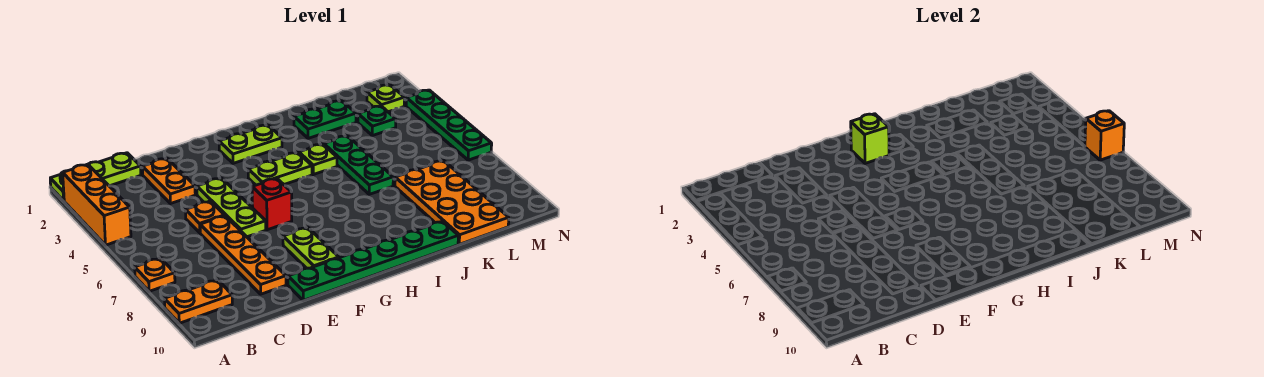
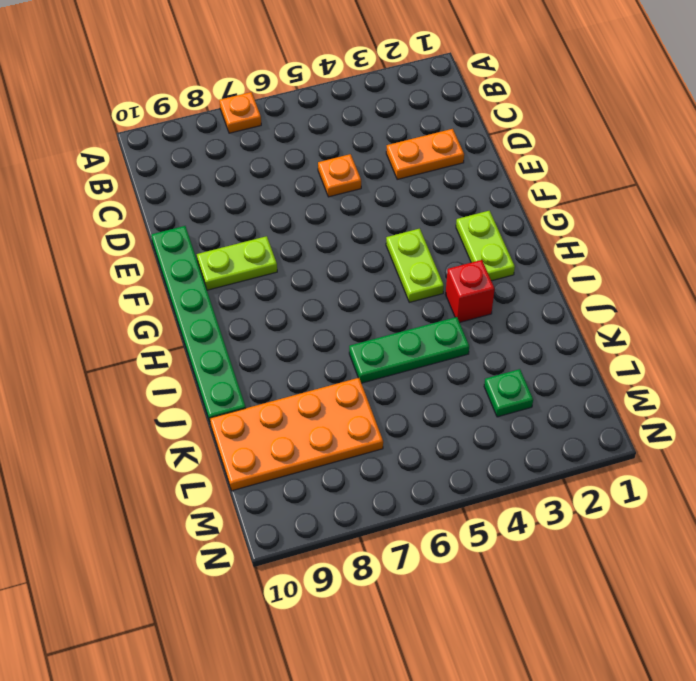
red brick I3 level 1 -> red brick F6 level 1
none -> lime plate A1:C1 level 1
none -> orange brick A2:A4 level 1
none -> orange plate A9:B9 level 1

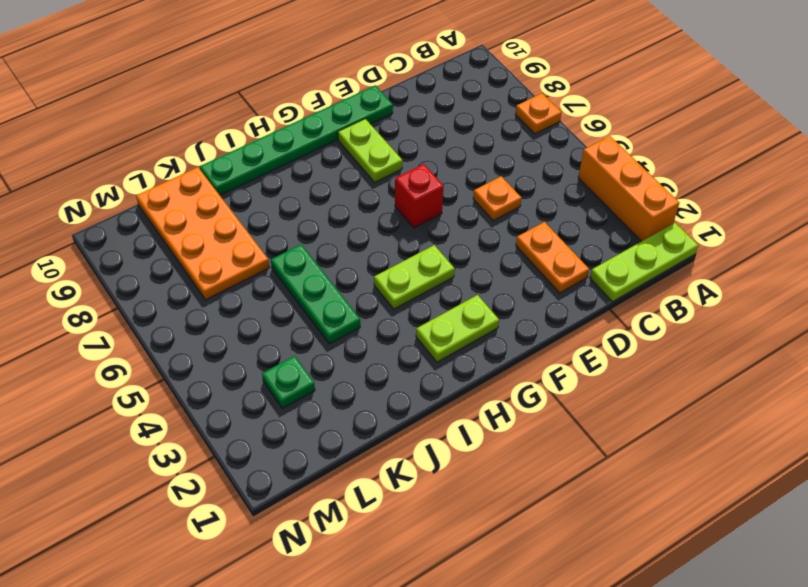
none -> orange plate A9:B9 level 1
none -> orange plate D6:D9 level 1
none -> lime plate E4:E6 level 1

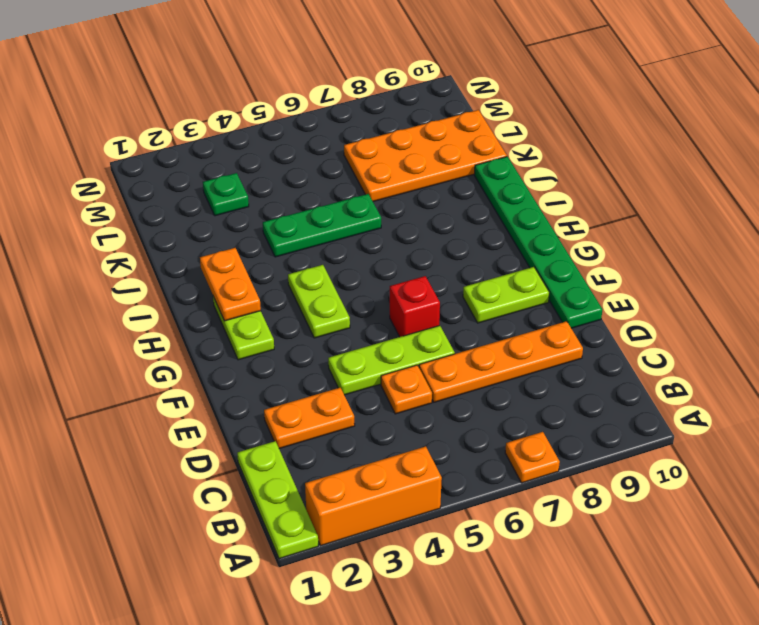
orange plate H2:I2 level 2 -> orange plate A9:B9 level 1
none -> lime plate I4 level 1
none -> green plate J2:K2 level 1
none -> lime plate M2 level 1

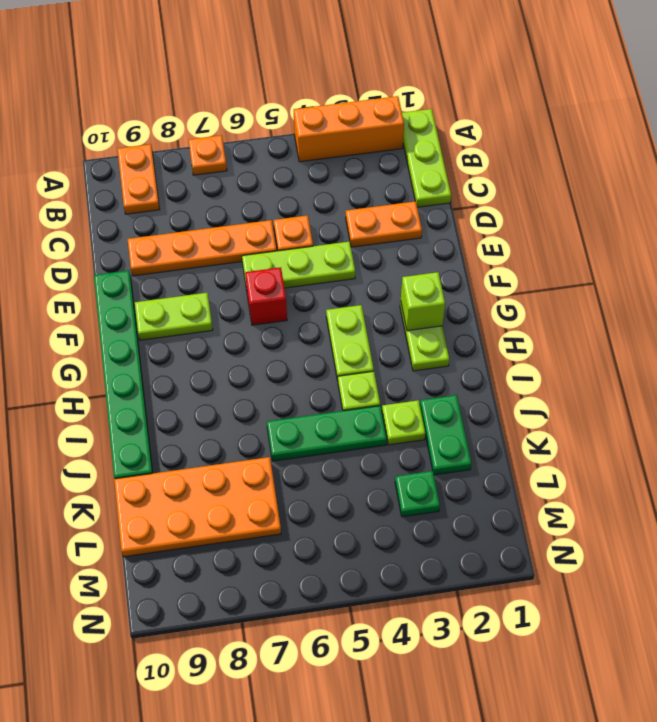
lime plate J3 level 1 -> lime plate M2 level 1
none -> green plate N3:N6 level 1
none -> orange brick N6 level 2

